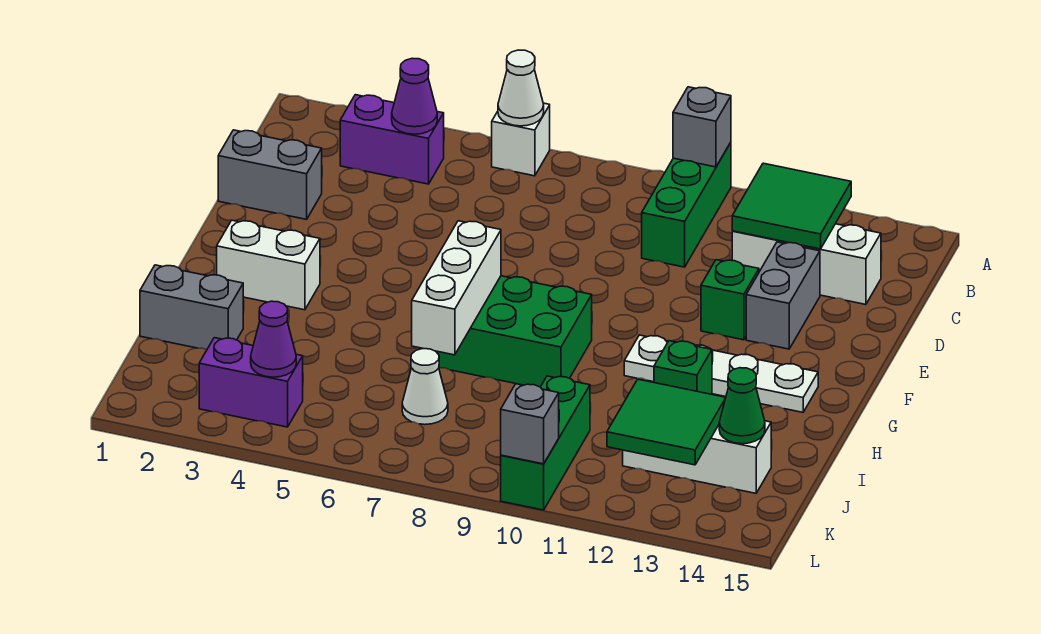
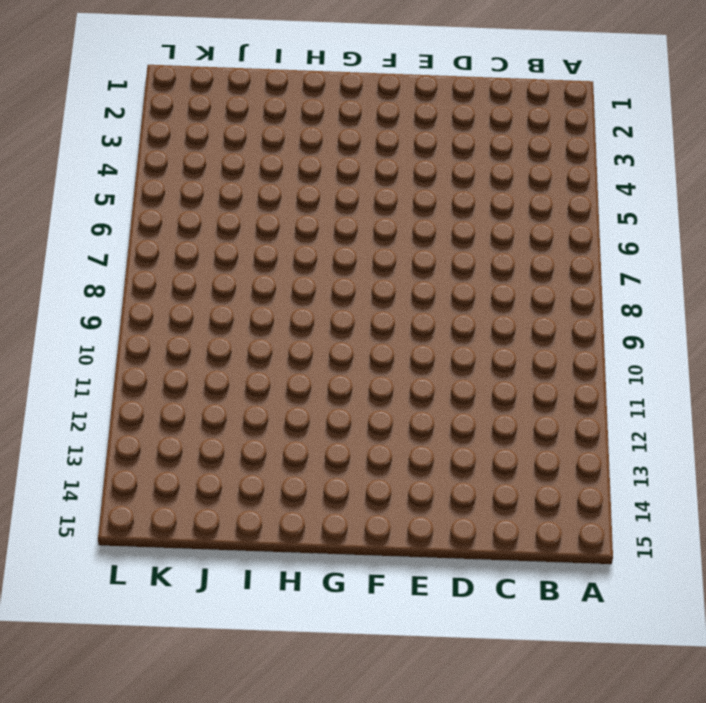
none -> white brick A6 level 1
none -> green brick A10:C10 level 1
none -> purple brick B3:B4 level 1

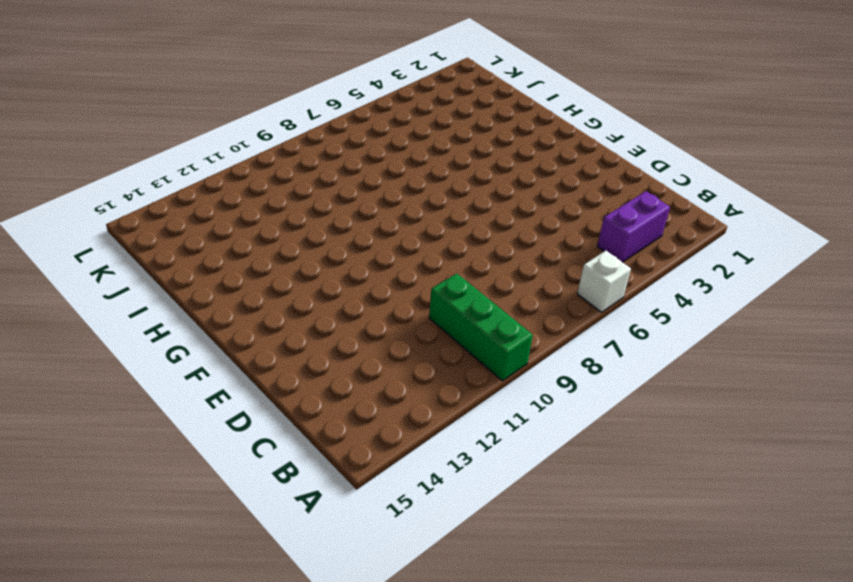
none -> white brick C12:C14 level 1
none -> grey brick D1:D2 level 1
none -> grey brick D13:E13 level 1

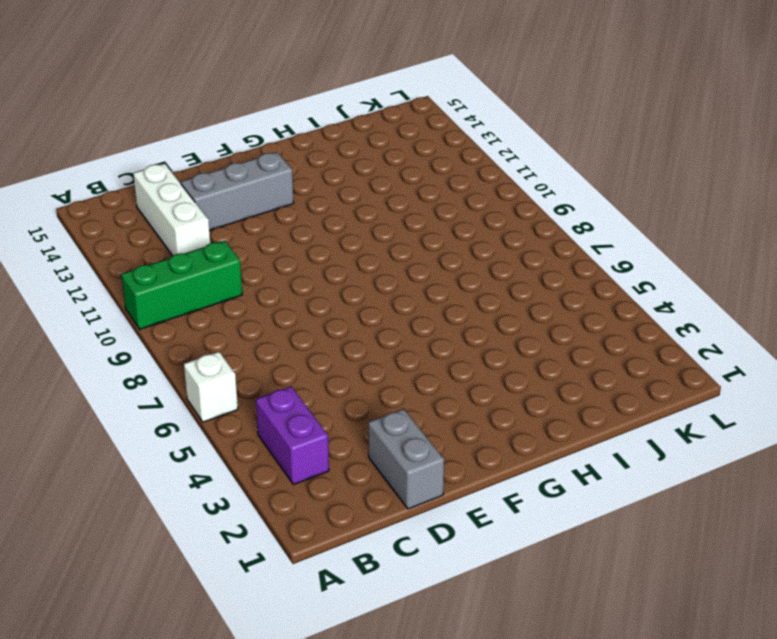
grey brick D13:F13 level 1 -> grey brick D13:E13 level 1
none -> green brick E12 level 1
none -> white brick G2:G3 level 1
none -> green brick G7:H9 level 1

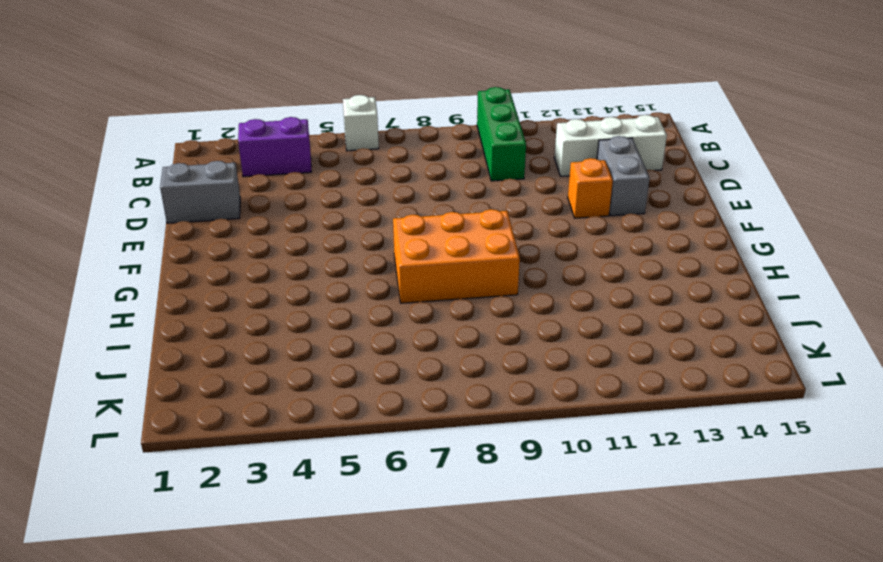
orange brick E12 level 1 -> green brick E12 level 1
orange brick G7:H9 level 1 -> green brick G7:H9 level 1
none -> white brick G2:G3 level 1
none -> white plate G11:G14 level 1
none -> green brick H12 level 1

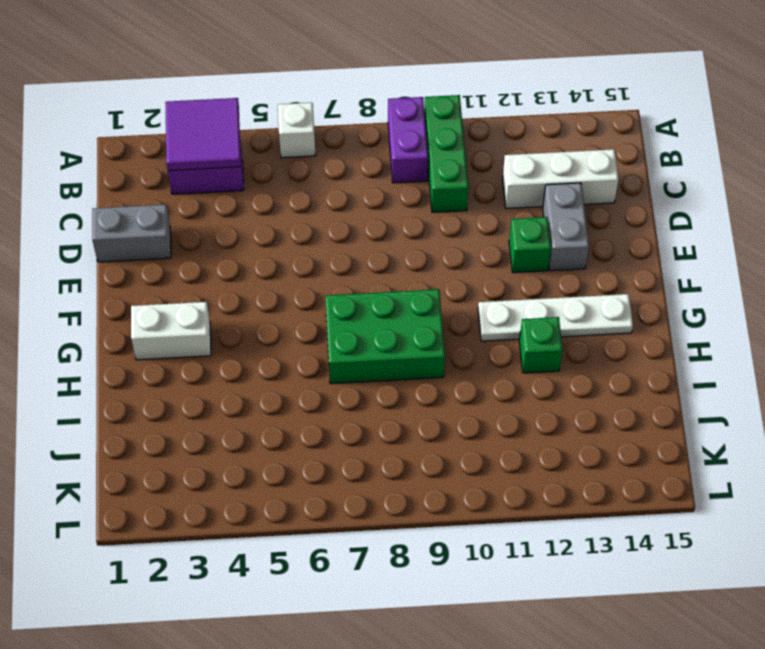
purple tile A3:B4 level 2 -> purple cone B4 level 2
purple brick A9:B9 level 1 -> purple brick K3:K4 level 1
none -> grey brick I1:I2 level 1
none -> white cone J7 level 1
none -> green brick J10:L10 level 1

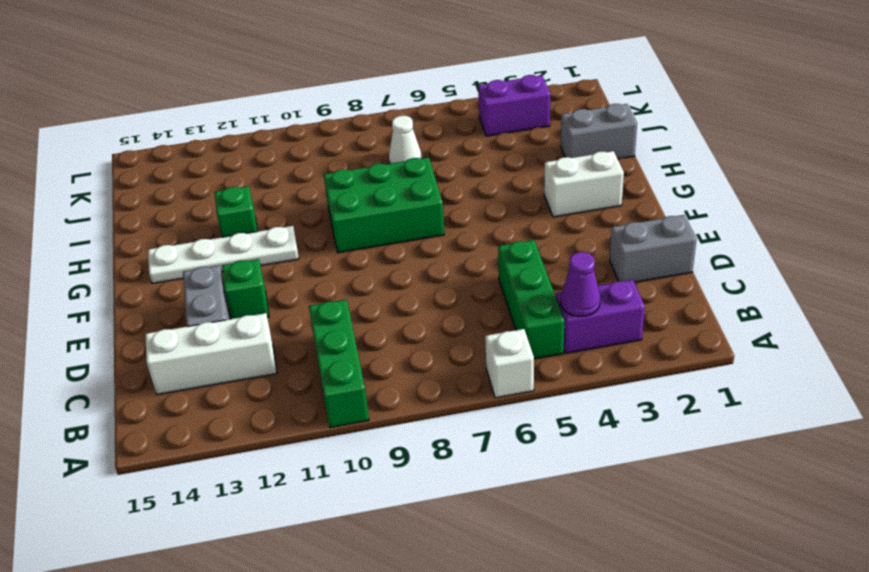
green brick B5:D5 level 1 -> green brick J10:L10 level 1
none -> white brick J12:J14 level 1
none -> white cone A6 level 2
none -> grey brick A10 level 2

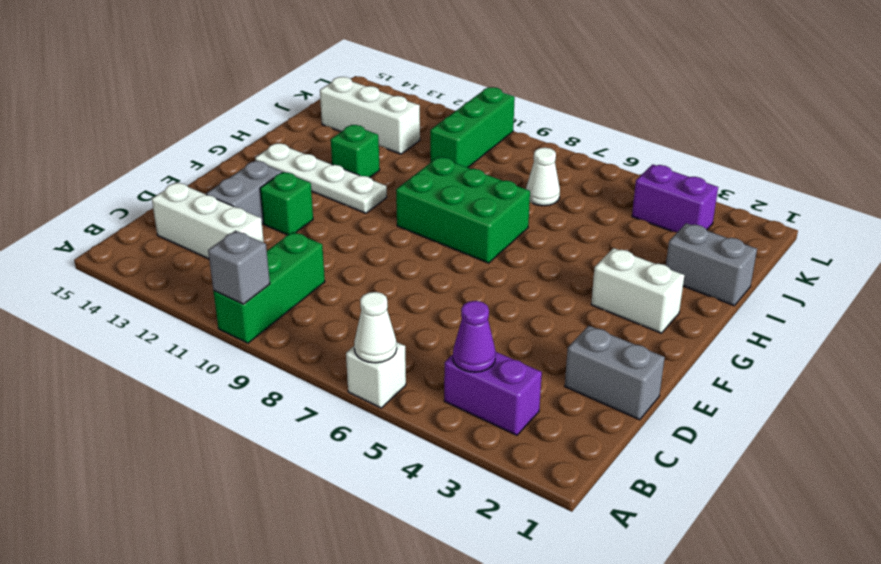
none -> green tile B12:C13 level 2
none -> white brick G7:I7 level 2
none -> green tile J12:K13 level 2

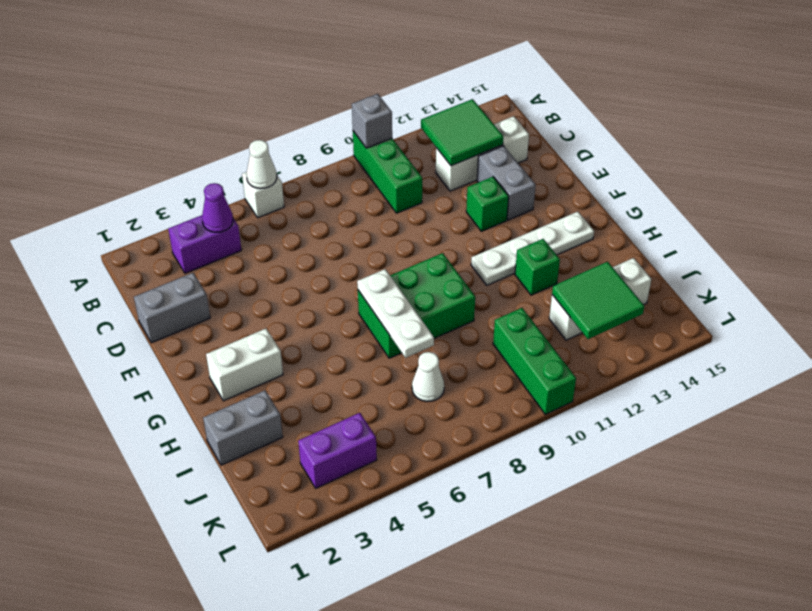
white plate G7:I7 level 2 -> white brick G7:I7 level 2
none -> green cone J14 level 2
none -> purple cone K4 level 2
none -> grey brick L10 level 2

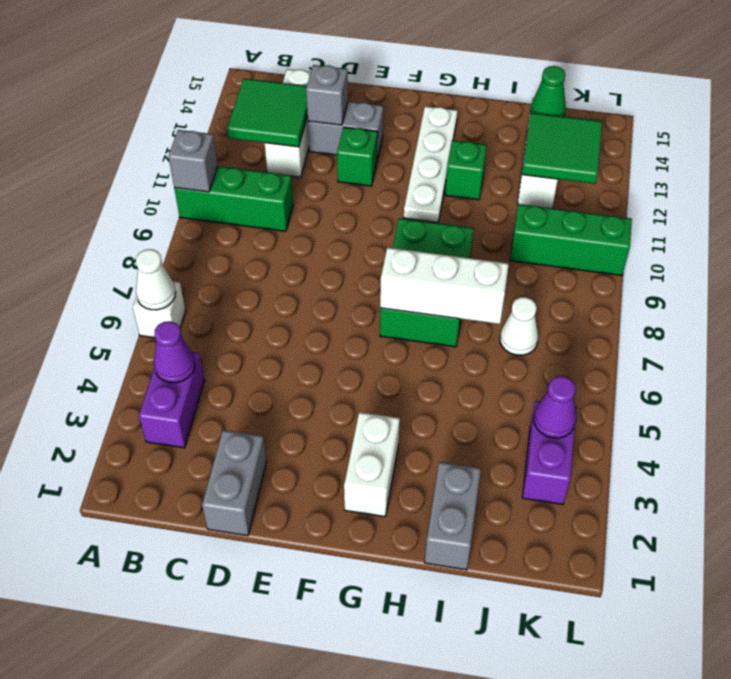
grey brick D13 level 2 -> grey brick L10 level 2

